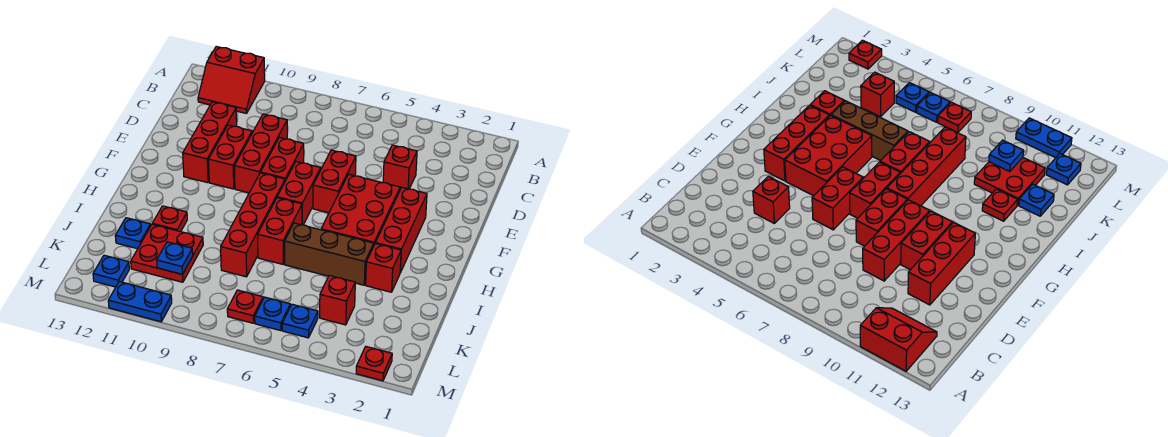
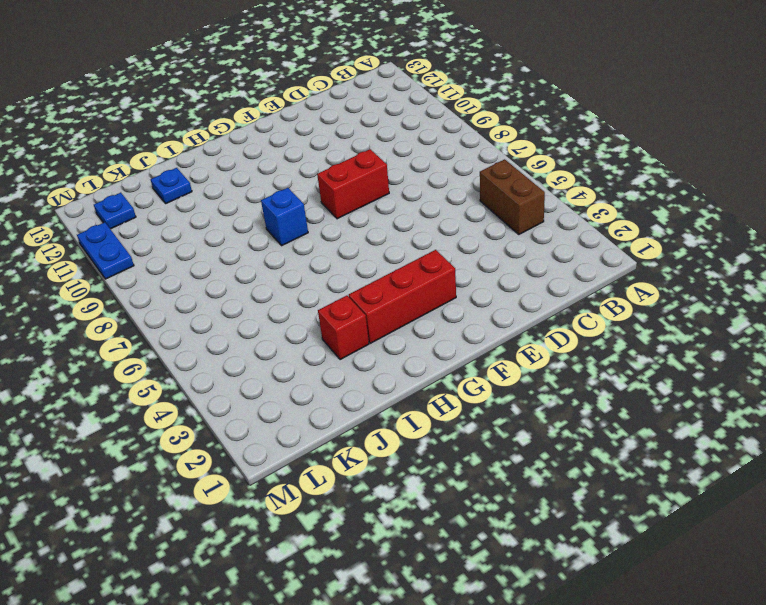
brown brick B4:B5 level 1 -> none
blue brick H8 level 1 -> red brick G8:J8 level 1
none -> red slope A11:B12 level 1 top A
none -> red brick D4 level 1
none -> red brick D9:F9 level 1

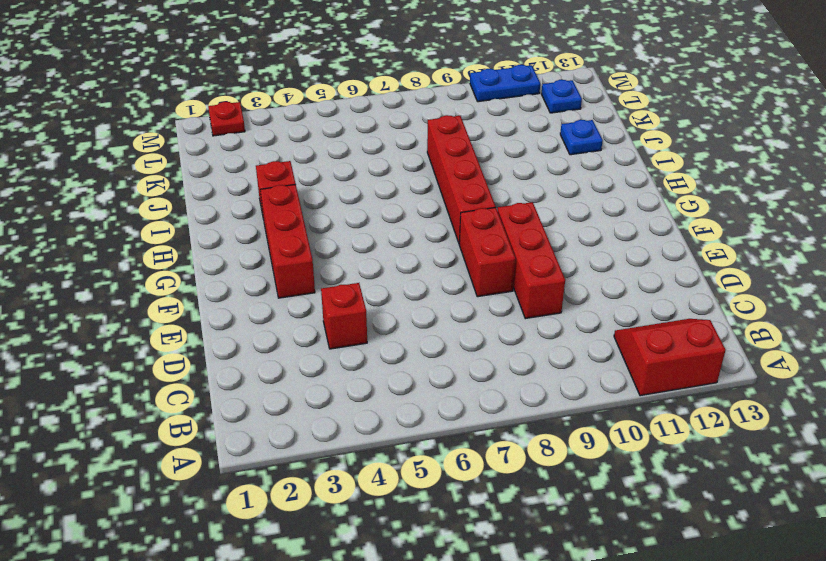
none -> red brick D11:F11 level 1
none -> red brick E6:F6 level 1
none -> red brick E10:F10 level 1

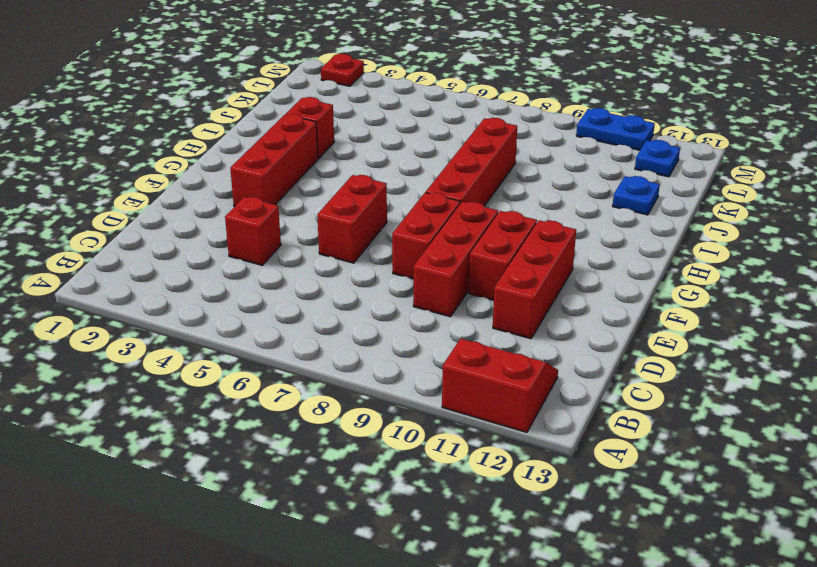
none -> red brick F4:H5 level 1
none -> red brick F7:G7 level 1
none -> red brick H7:I7 level 1

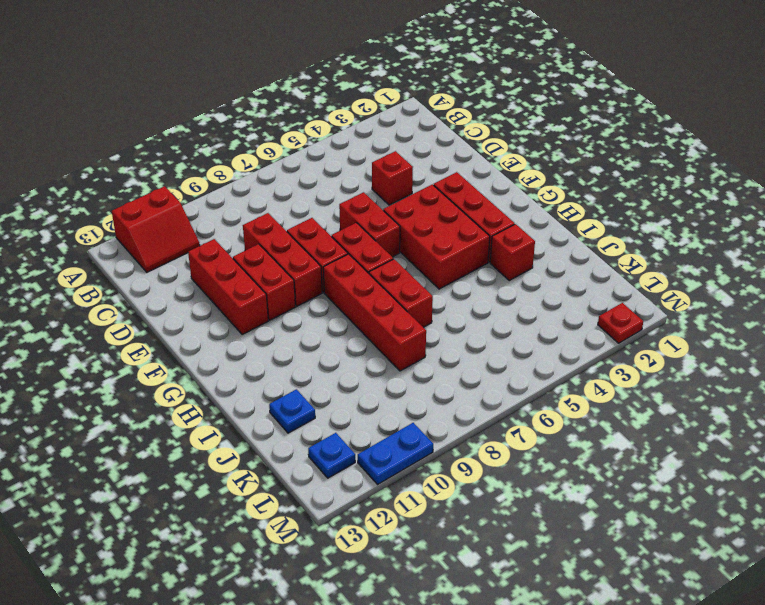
none -> brown brick I4:I6 level 1
none -> red plate I11 level 1
none -> red plate J10:K11 level 1

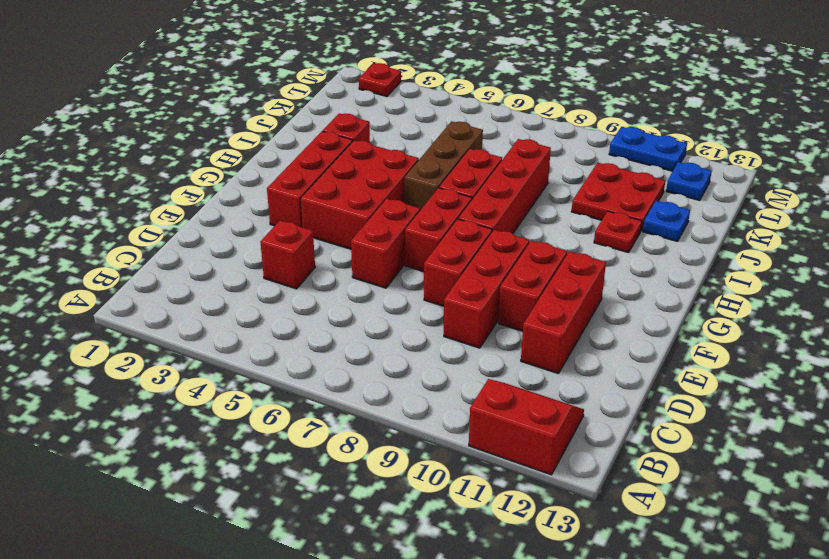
brown brick H6:J6 level 1 -> brown brick I4:I6 level 1
none -> red brick K4 level 1
none -> blue plate L5 level 1
none -> blue plate L6 level 1

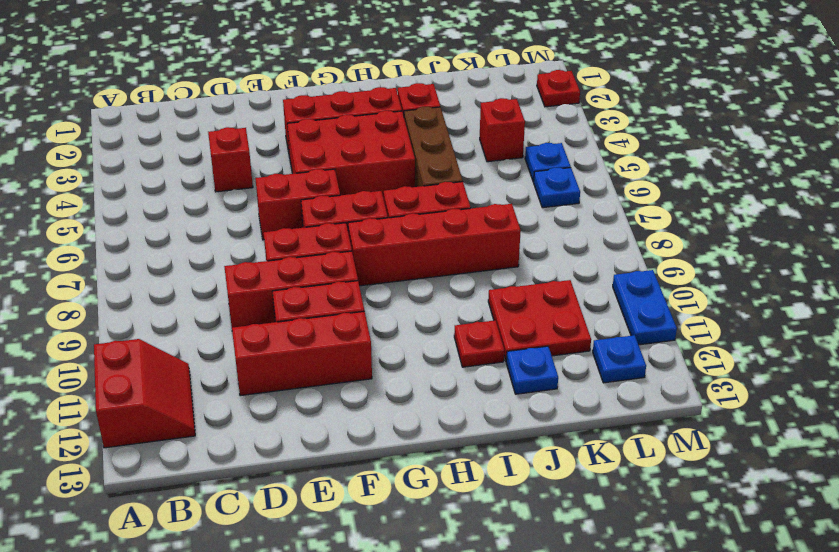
none -> red plate L7 level 1
none -> blue plate K10 level 2

